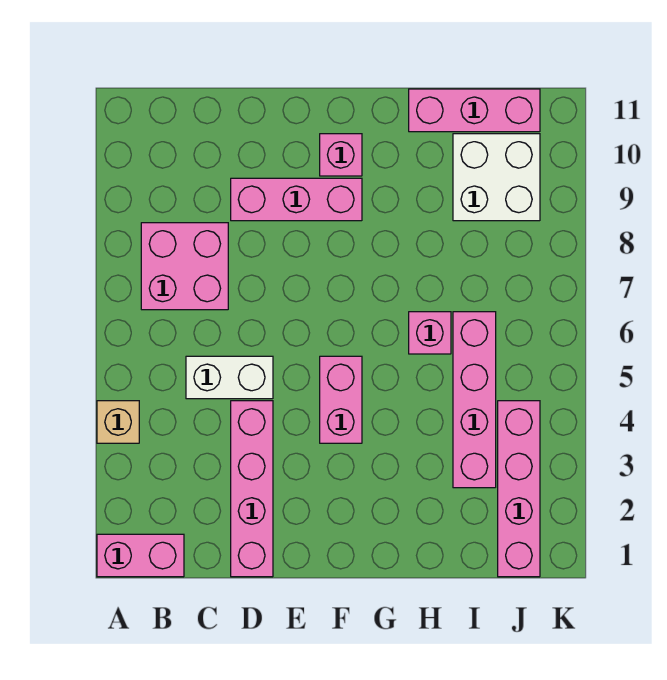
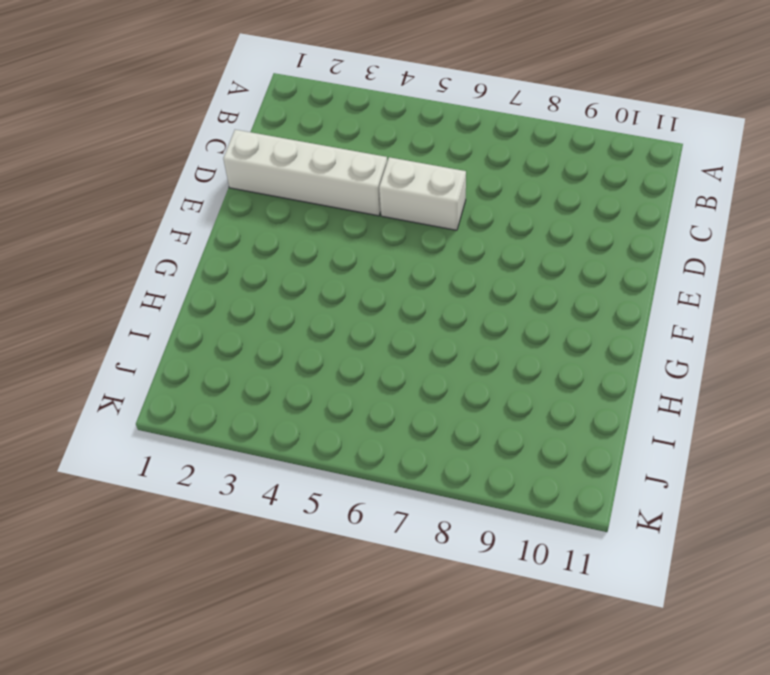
white brick D1:D4 level 1 -> pink brick D1:D4 level 1
white brick D5:D6 level 1 -> white brick C5:D5 level 1
none -> pink brick A1:B1 level 1
none -> tan brick A4 level 1
none -> pink brick B7:C8 level 1

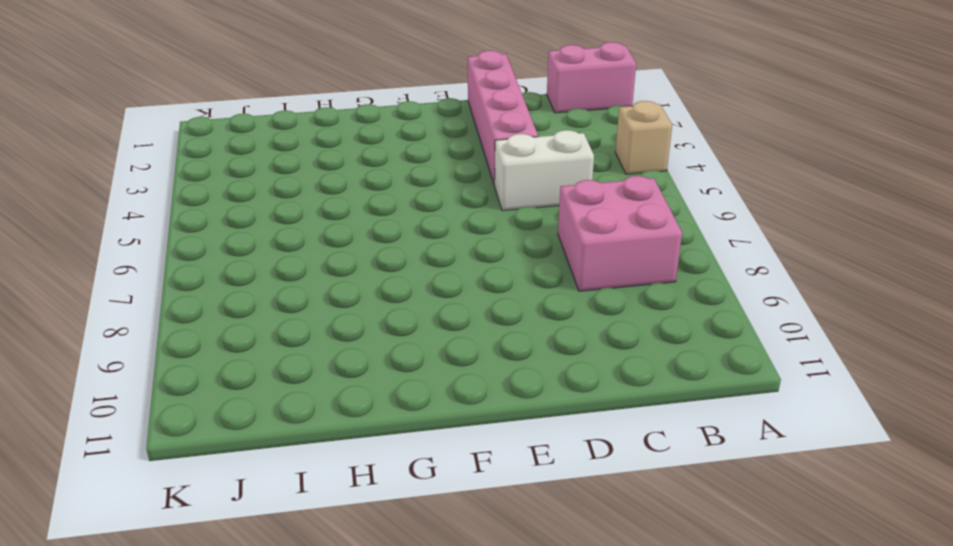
none -> pink brick D9:F9 level 1
none -> pink brick F4:F5 level 1
none -> pink brick F10 level 1

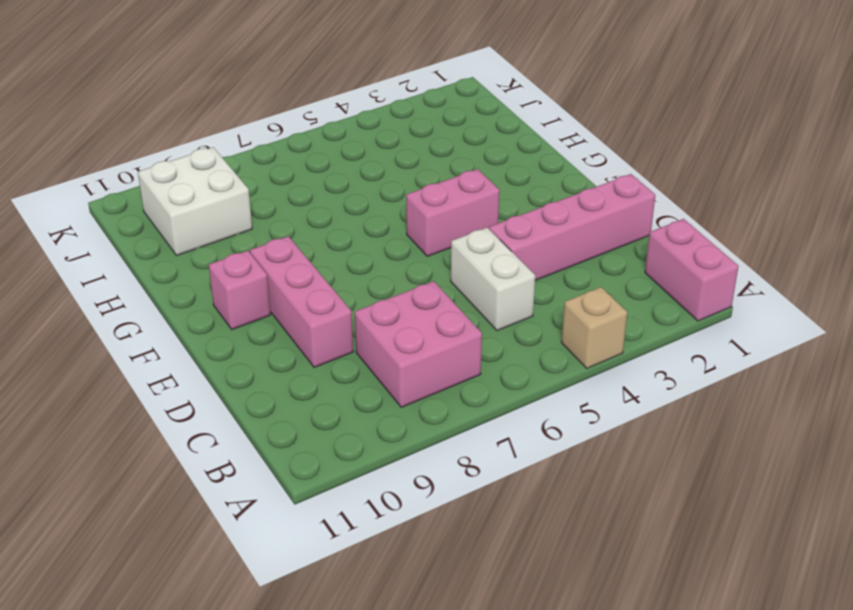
none -> pink brick H6 level 1
none -> pink brick H11:J11 level 1
none -> pink brick I3:I6 level 1

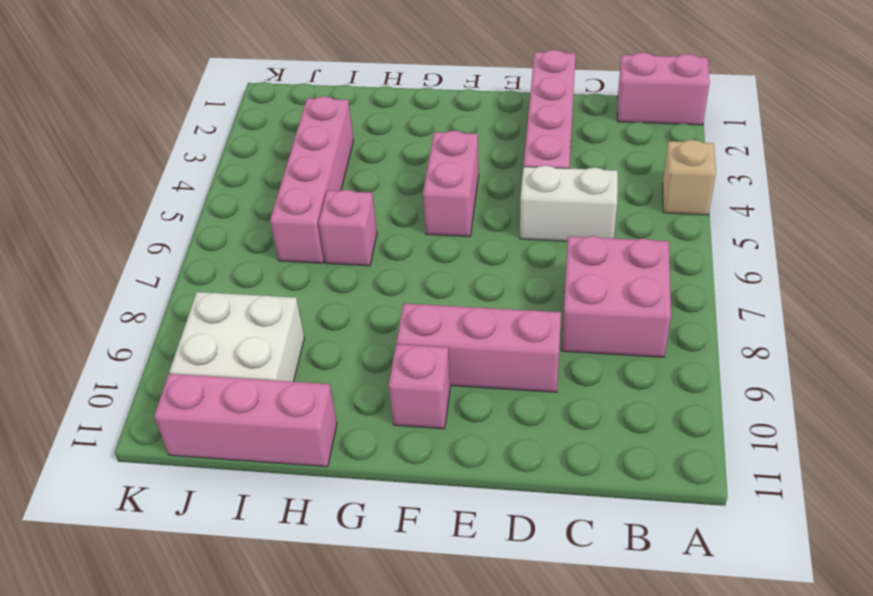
none -> pink brick J1:J4 level 1

